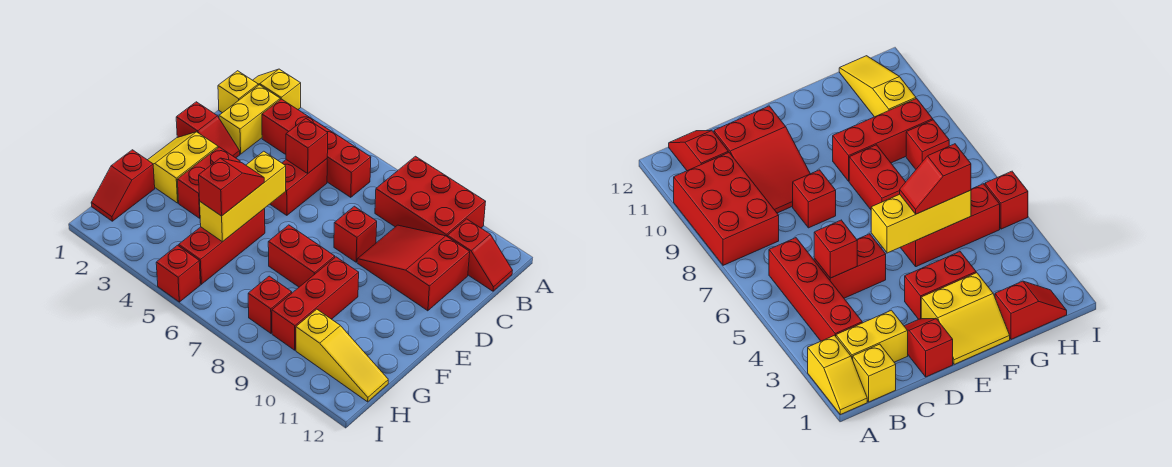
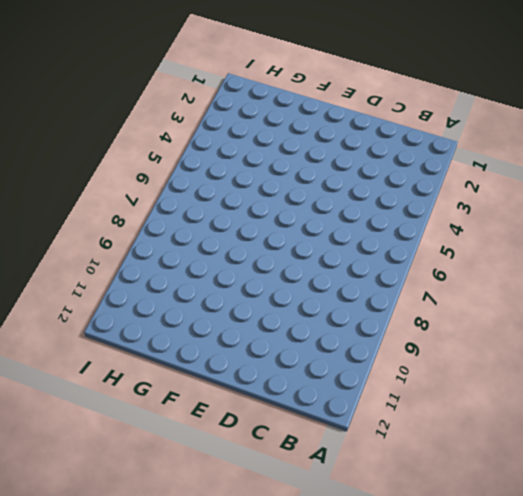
none -> yellow slope A1:A2 level 1 top 2
none -> red brick A8:B10 level 1
none -> yellow brick B1 level 1

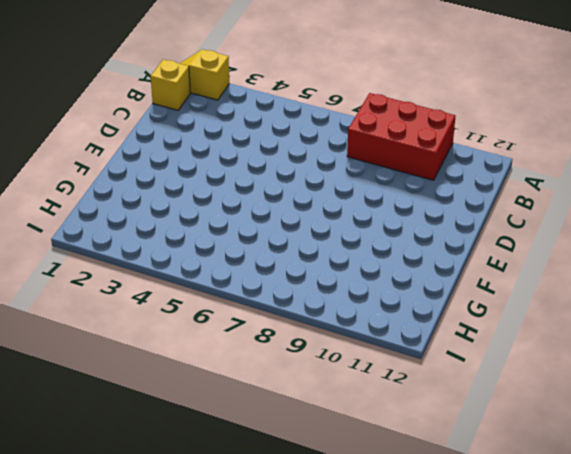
none -> yellow brick B2:C2 level 1
none -> red brick B3:B6 level 1
none -> red slope B11:B12 level 1 top 11

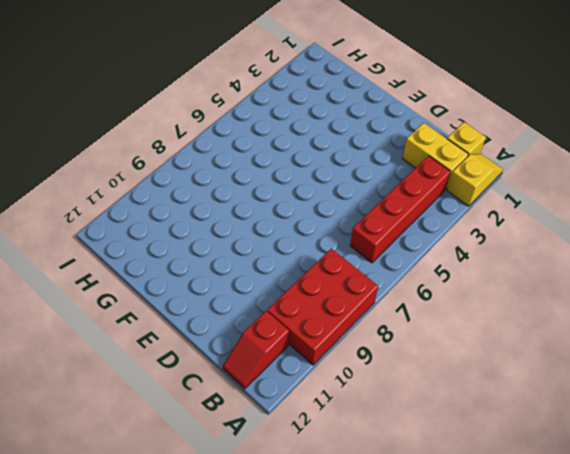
none -> red brick C5:D5 level 1
none -> red slope C9:D11 level 1 top 11
none -> red slope D1:D2 level 1 top 1

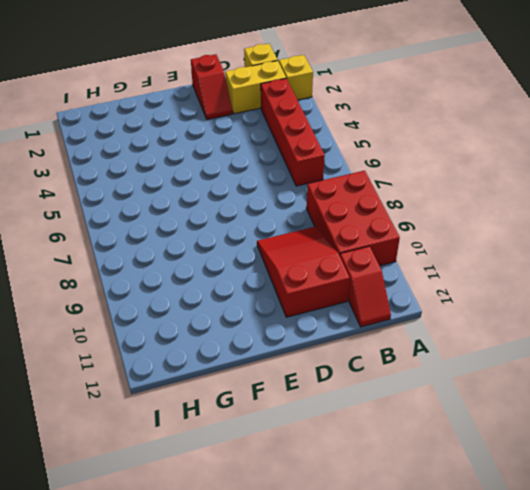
none -> red brick C5:D5 level 1
none -> red brick D8 level 1
none -> yellow slope E1:F2 level 1 top 2

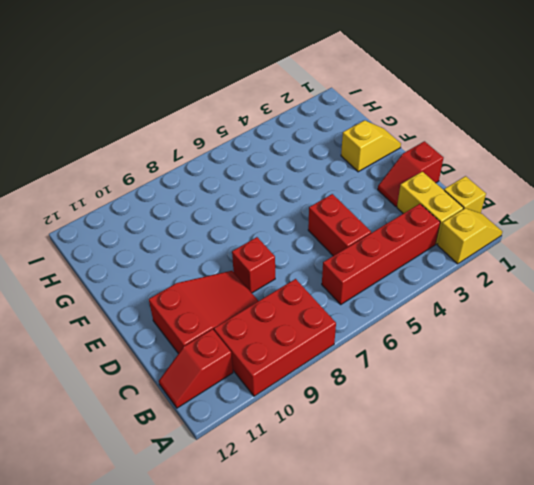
yellow slope F1:F2 level 1 top 2 -> yellow slope E1:F2 level 1 top 2
none -> red brick E3:F3 level 1
none -> red brick F5:H5 level 1
none -> red brick F7:F8 level 1

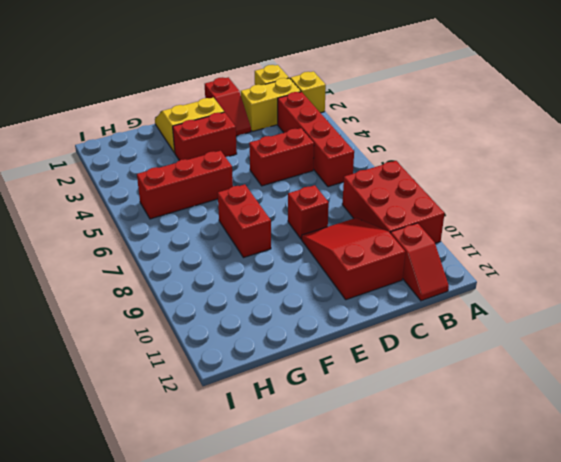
none -> red brick F9:H9 level 1
none -> red slope G1:H1 level 1 top G
none -> red brick H8 level 1

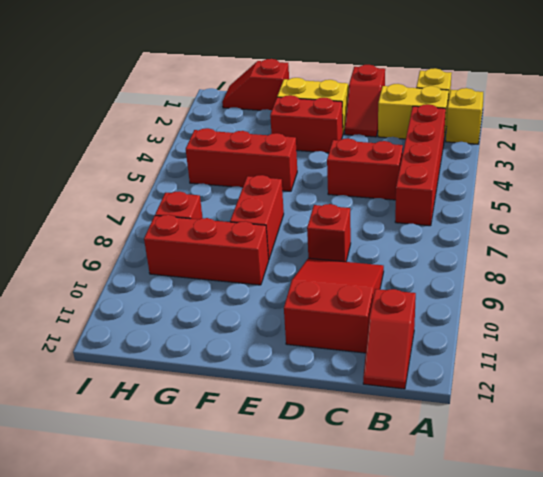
none -> red brick A8:B10 level 1
none -> yellow slope H10:H12 level 1 top 10
none -> red brick I5 level 1

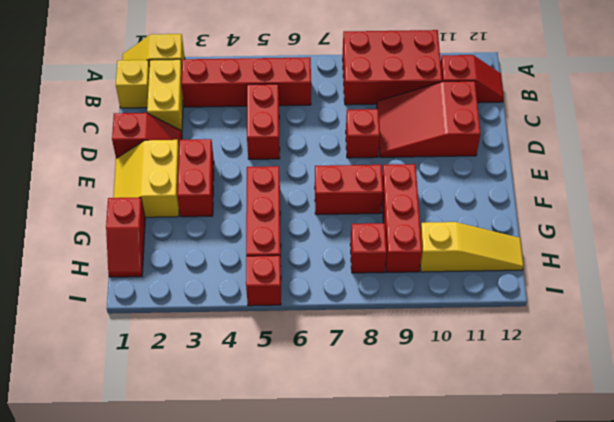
none -> red brick C5 level 2
none -> yellow brick E5:G5 level 2
none -> red slope F5:G5 level 3 top G

